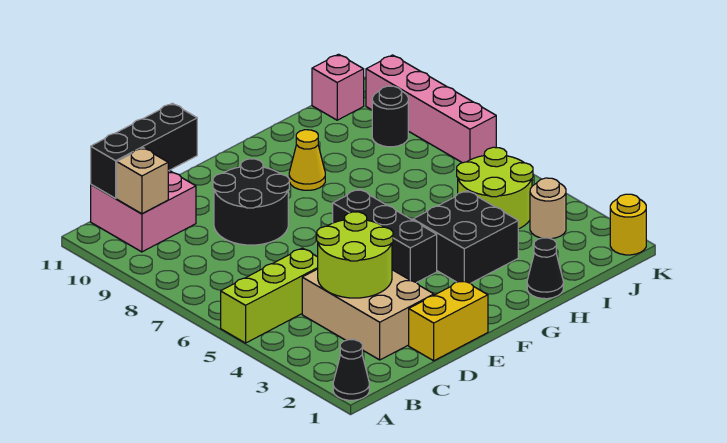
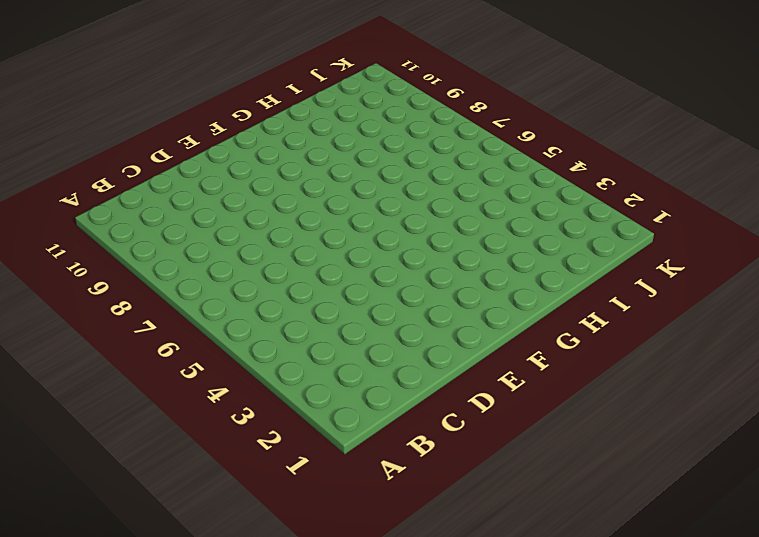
none -> black cone A1 level 1
none -> lime brick A5:C5 level 1
none -> pink brick B10:C11 level 1

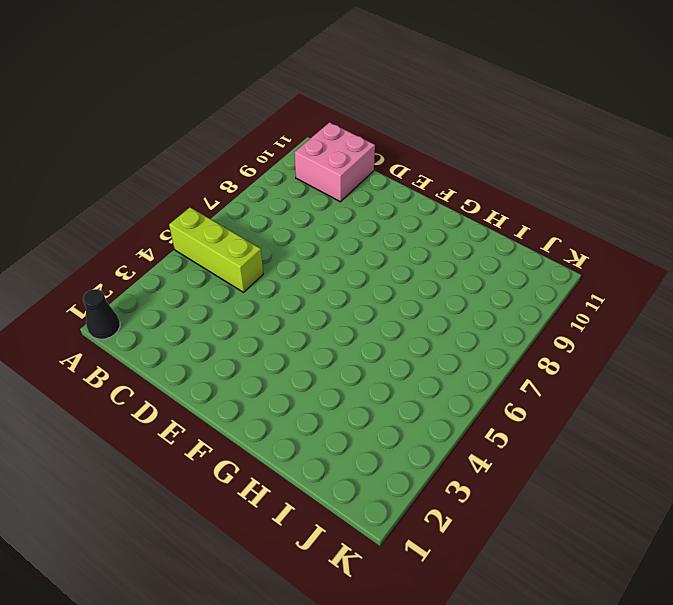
none -> tan brick C2:D4 level 1
none -> yellow brick D1:E1 level 1
none -> black round brick D8:E9 level 1

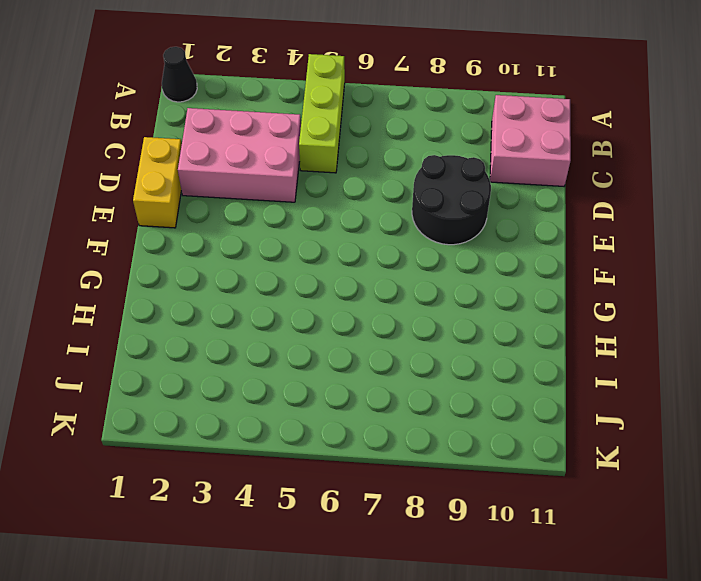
pink brick C2:D4 level 1 -> tan brick C2:D4 level 1
none -> black brick F4:F6 level 1
none -> black brick G3:H4 level 1
none -> yellow cone G9 level 1

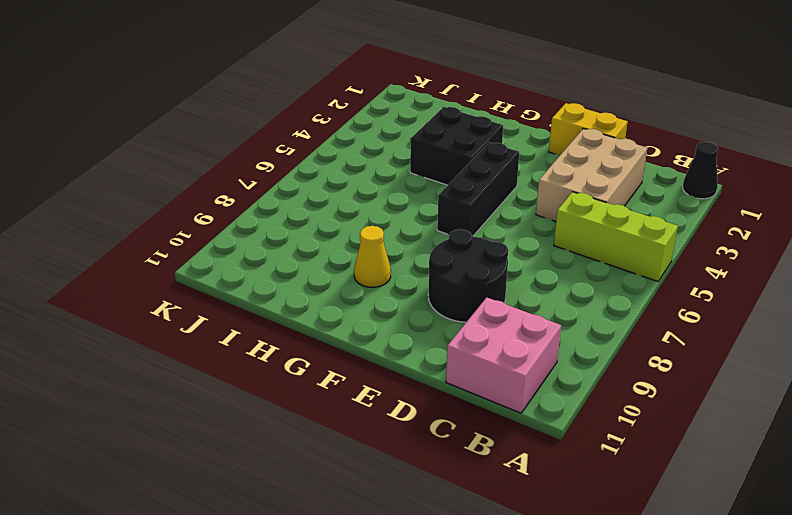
none -> black cone H1 level 1
none -> lime round brick I4:J5 level 1
none -> tan round brick J3 level 1

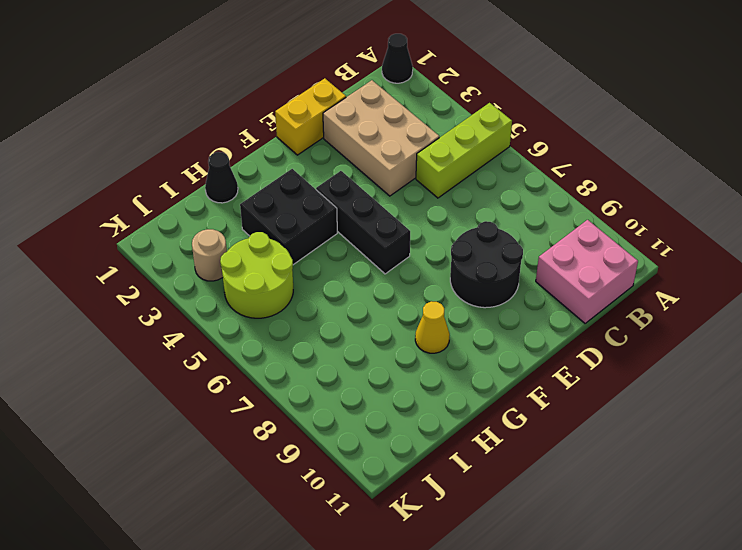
none -> black round brick J9 level 1
none -> pink brick J11 level 1
none -> yellow round brick K1 level 1

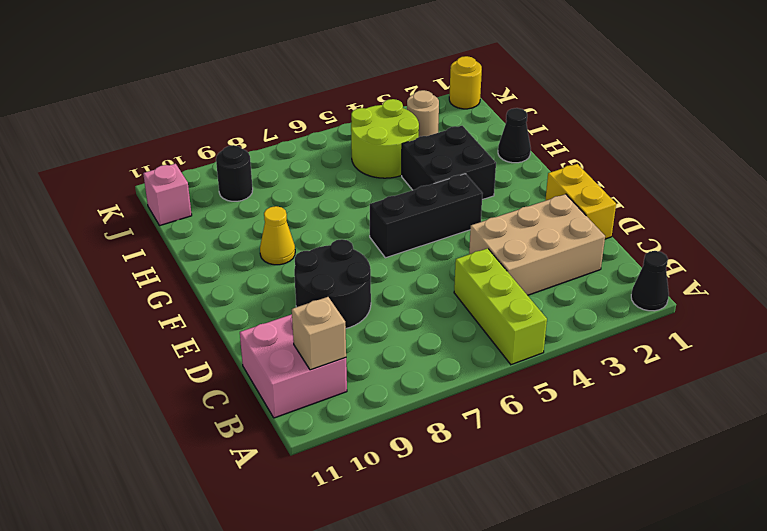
none -> pink brick K7:K10 level 1
none -> black brick B11:D11 level 2
none -> lime round brick C3:D4 level 2

